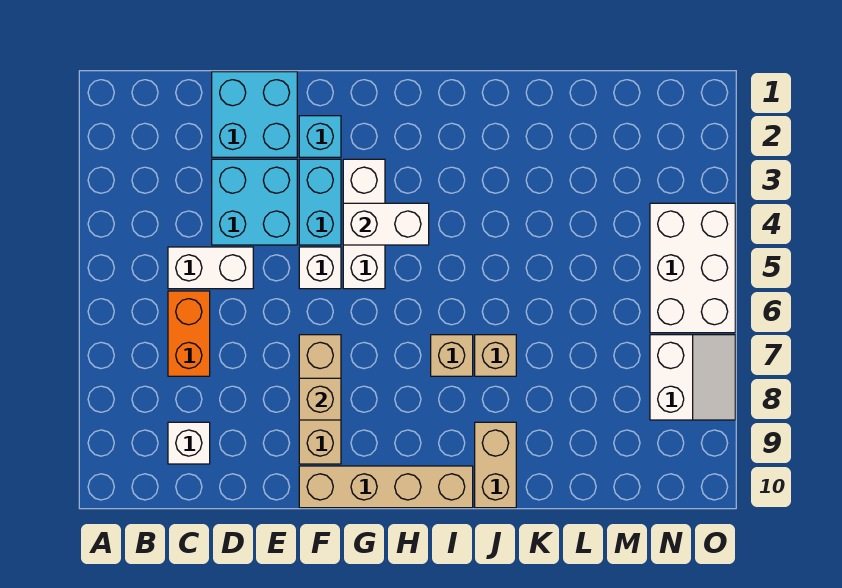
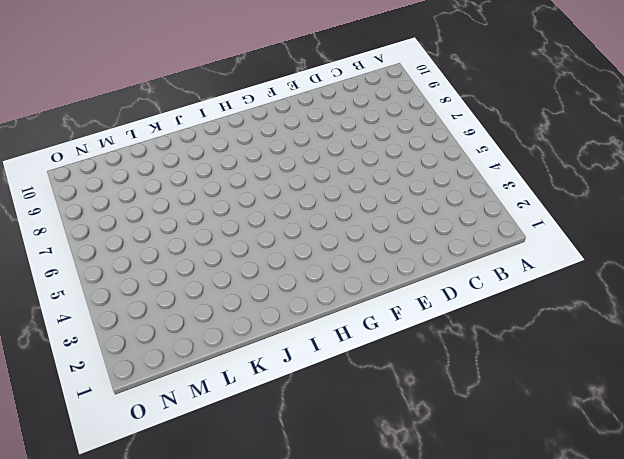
none -> white brick C5:D5 level 1
none -> orange brick C6:C7 level 1
none -> white brick C9 level 1

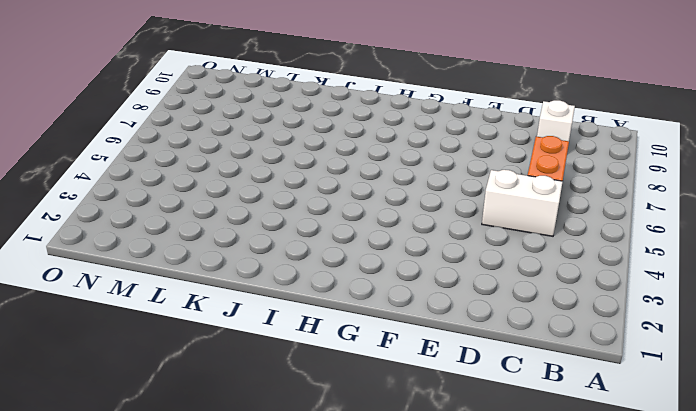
none -> cyan brick D1:E2 level 1
none -> cyan brick D3:E4 level 1
none -> cyan brick F2 level 1

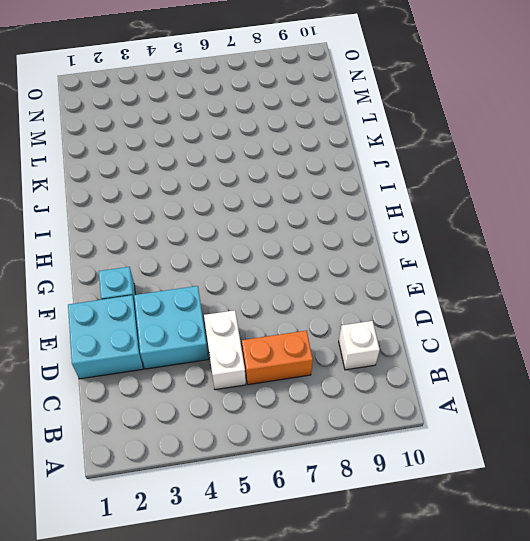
none -> cyan brick F3:F4 level 1
none -> white brick F5 level 1
none -> tan brick F7:F9 level 1

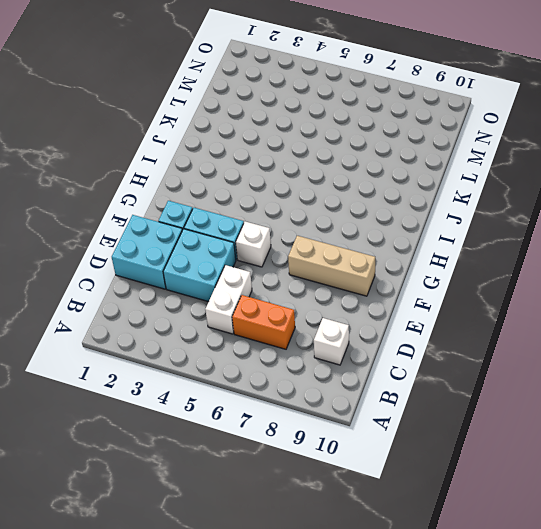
none -> tan brick F10:I10 level 1
none -> white brick G3:G5 level 1
none -> tan brick I7 level 1

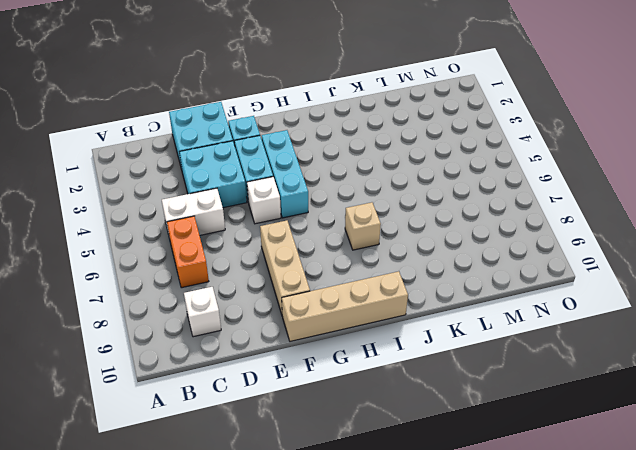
cyan brick G3:G5 level 1 -> white brick G3:G5 level 1
none -> tan brick J7 level 1
none -> tan brick J9:J10 level 1
none -> white brick N4:O6 level 1

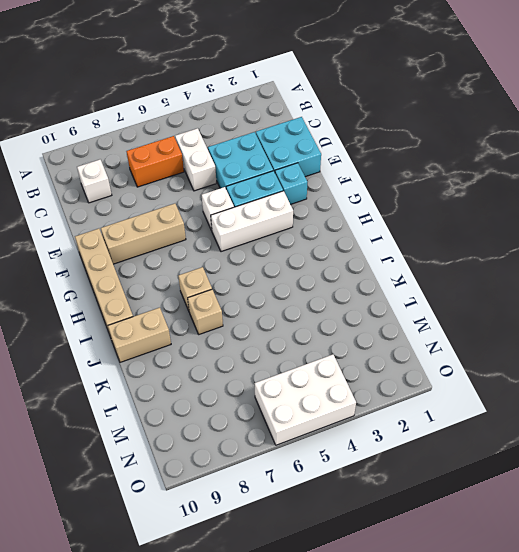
none -> white slope N7:O8 level 1 top N
none -> tan brick F8 level 2
none -> white brick G4:H4 level 2

